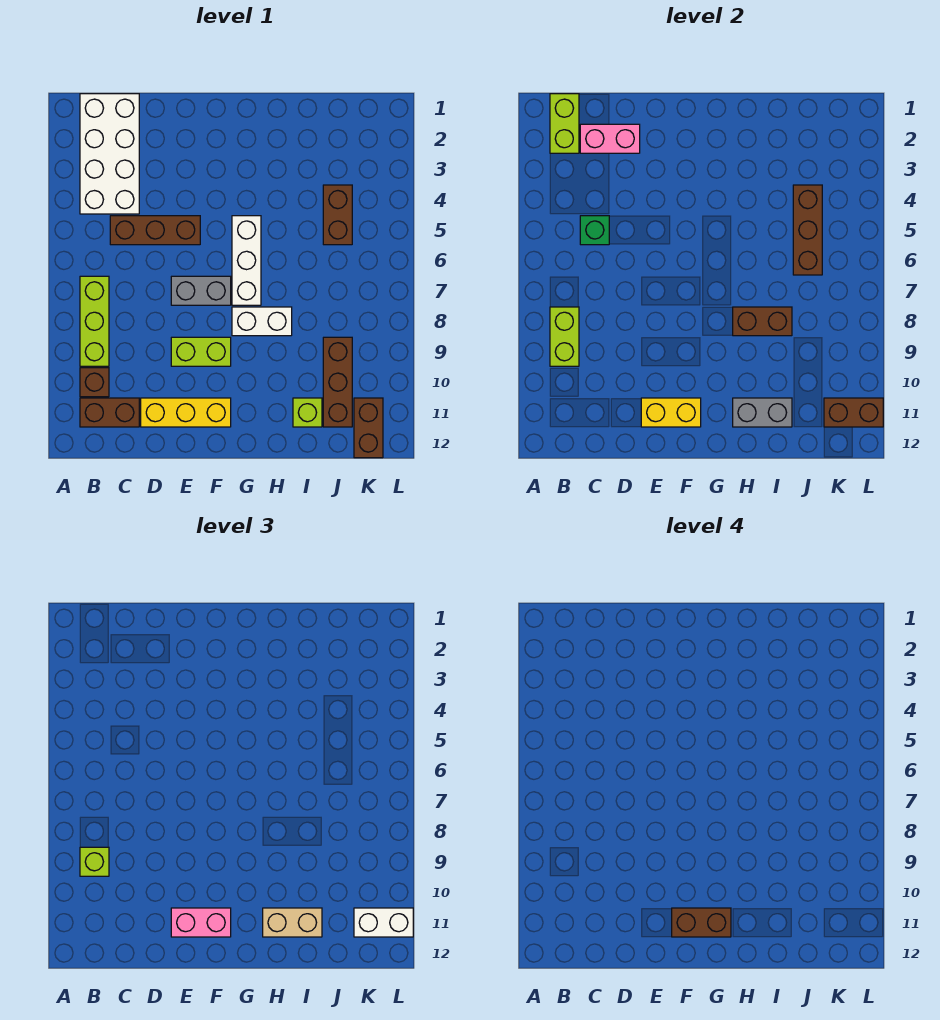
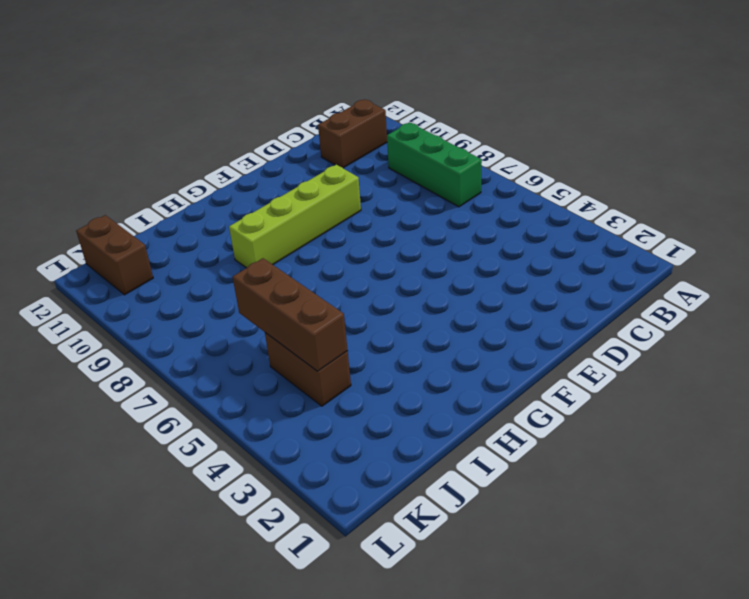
green brick B7:B9 level 1 -> lime brick B7:B9 level 1
lime brick E9:H9 level 1 -> lime brick E9:F9 level 1
none -> white brick B1:C4 level 1
none -> brown brick B10 level 1
none -> brown brick C5:E5 level 1

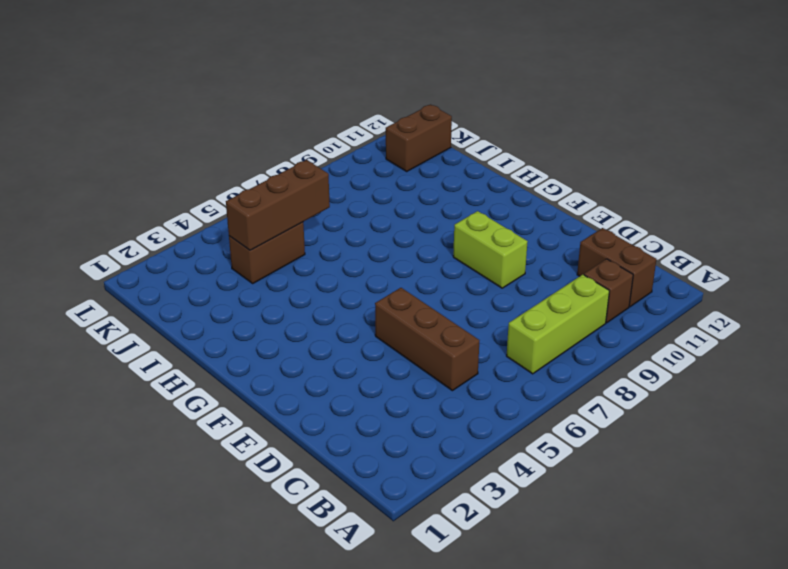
none -> white brick B1:C4 level 1
none -> yellow brick D11:F11 level 1
none -> grey brick E7:F7 level 1

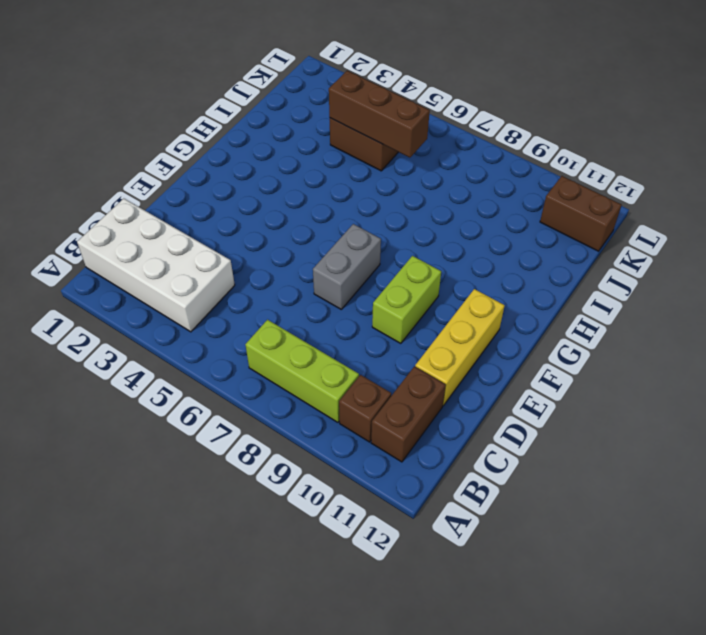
none -> brown brick C5:E5 level 1
none -> white brick G5:G7 level 1
none -> white brick G8:H8 level 1

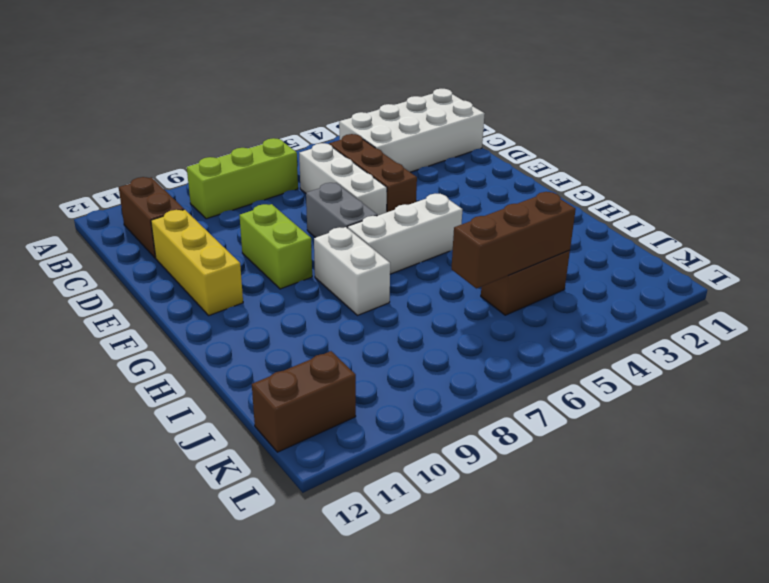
white brick C6:E6 level 1 -> none
none -> brown brick B10 level 1
none -> lime brick I11 level 1
none -> brown brick J9:J11 level 1

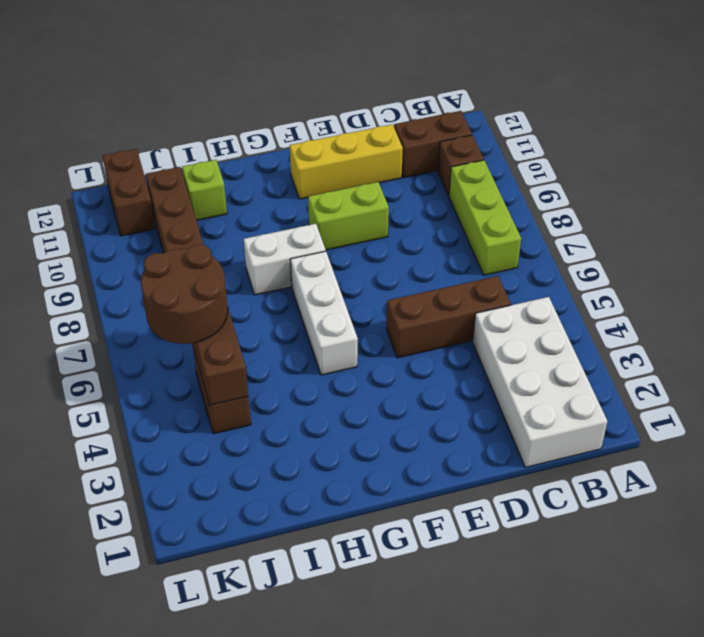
brown round brick J5:K6 level 3 -> none
none -> grey brick E7:F7 level 1
none -> lime brick B1:B2 level 2
none -> lime brick B8:B9 level 2

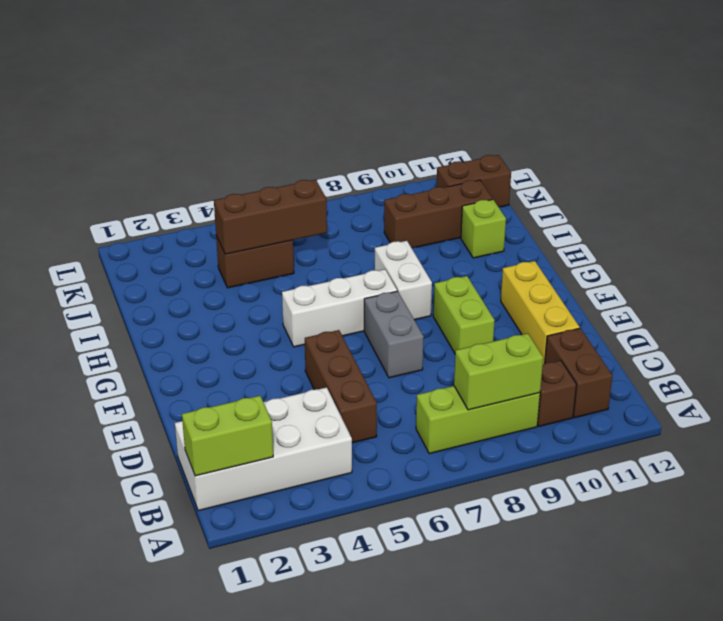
none -> pink brick C2:D2 level 2
none -> green brick C5 level 2
none -> yellow brick E11:F11 level 2

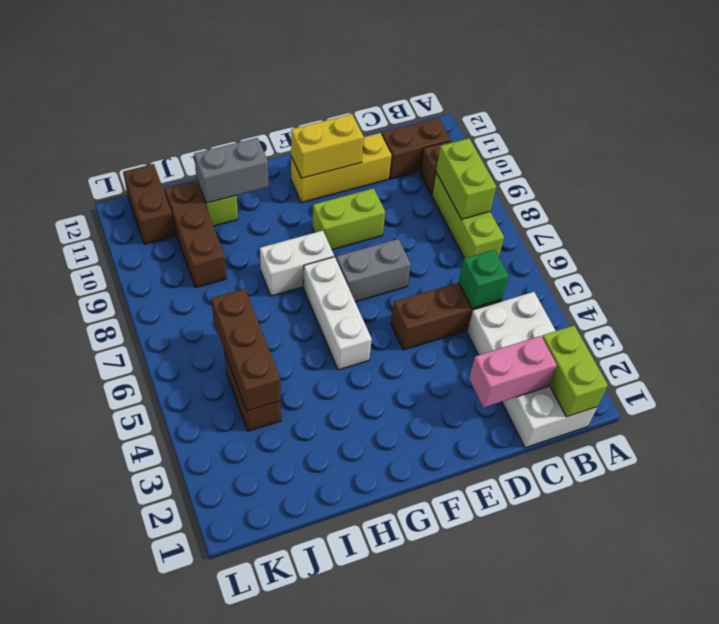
none -> brown brick H8:I8 level 2
none -> brown brick K11:L11 level 2
none -> lime brick B9 level 3

